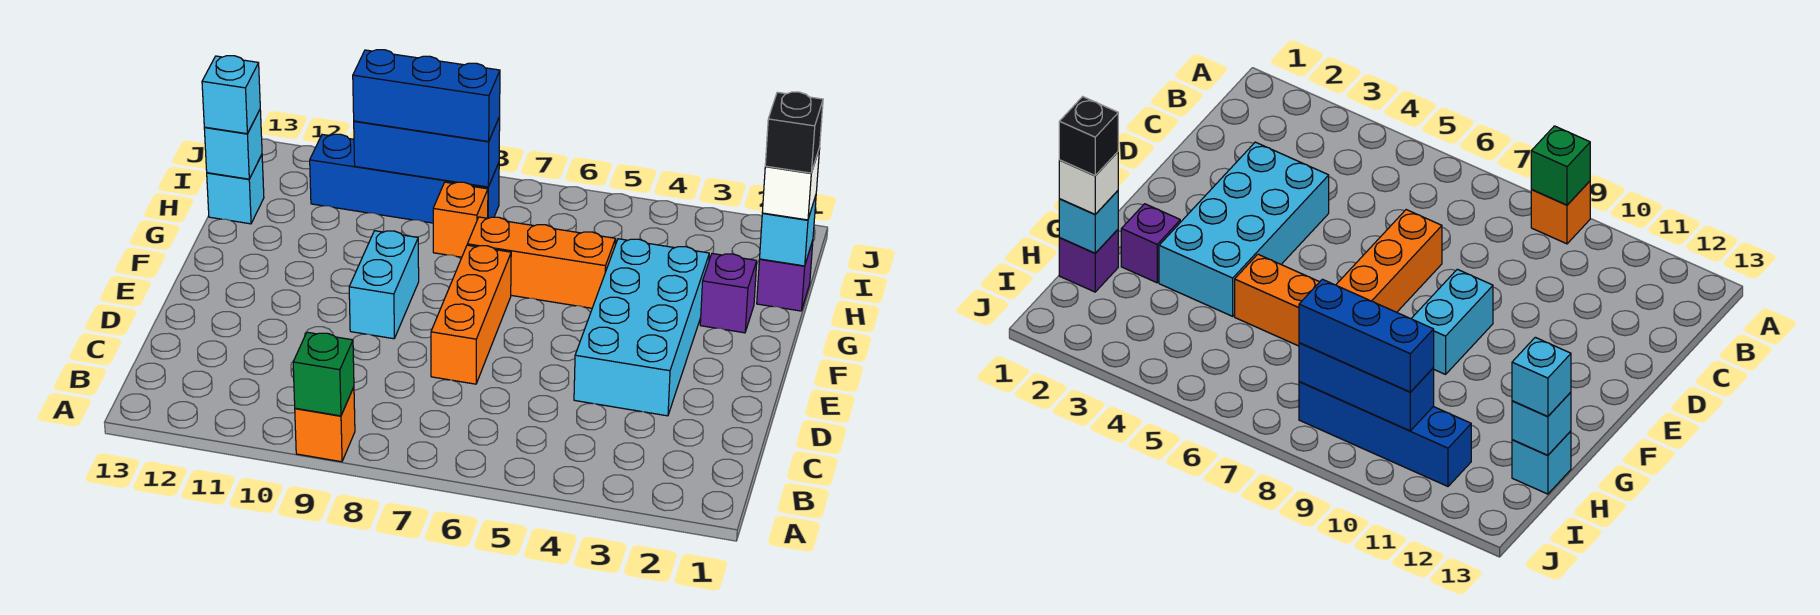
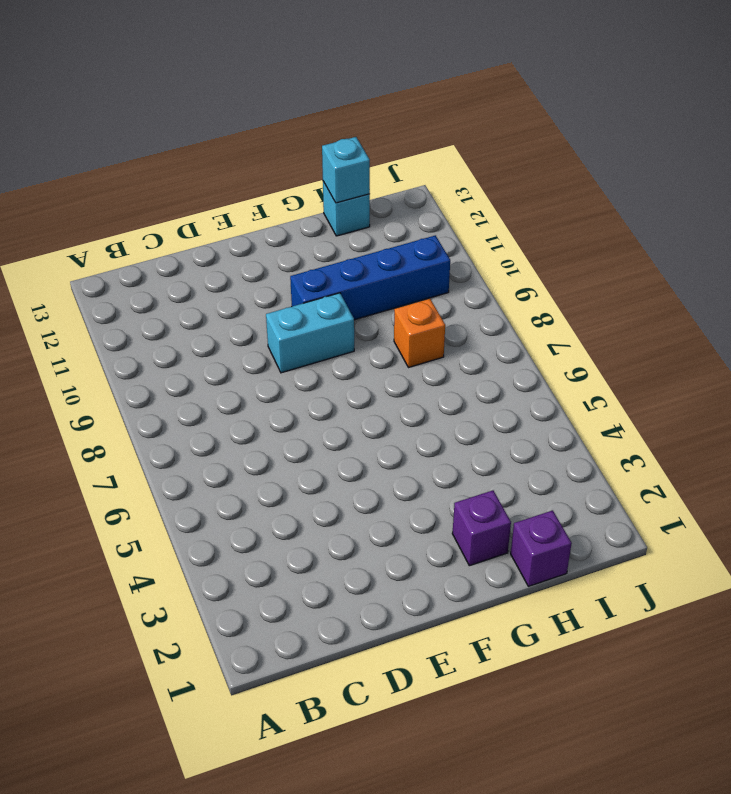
blue brick F10:I10 level 1 -> blue brick I8:I11 level 1
none -> orange brick A9 level 1
none -> cyan brick D3:G4 level 1
none -> orange brick D7:F7 level 1

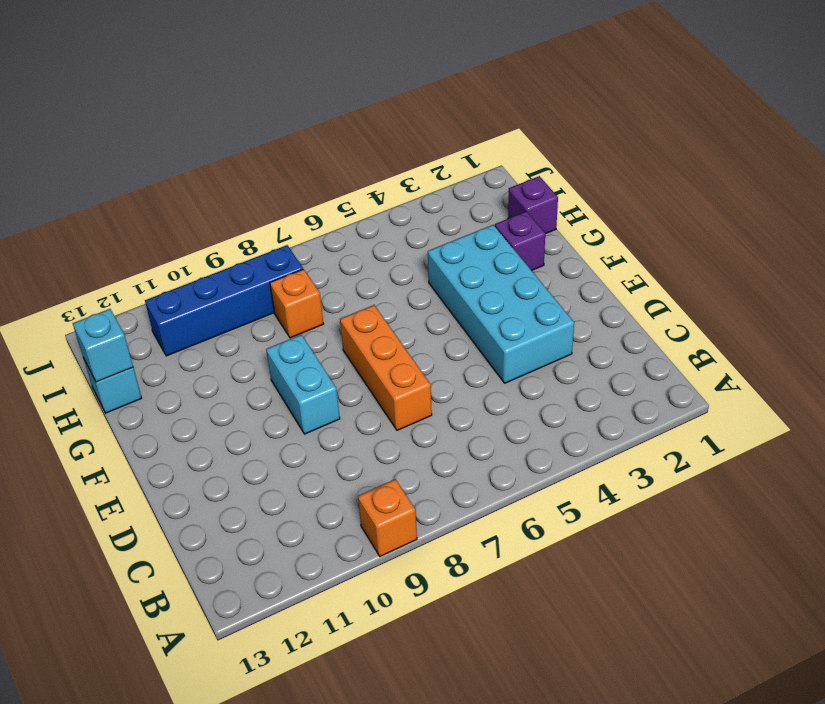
none -> orange brick G5:G7 level 1
none -> green brick A9 level 2
none -> cyan brick H1 level 2

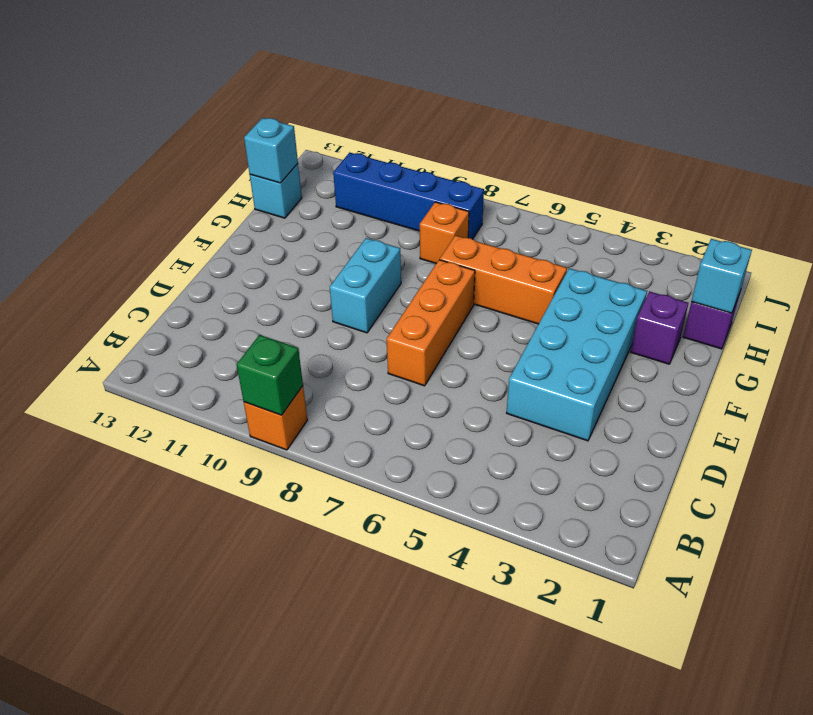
none -> blue brick I8:I10 level 2
none -> white brick H1 level 3
none -> cyan brick H13 level 3

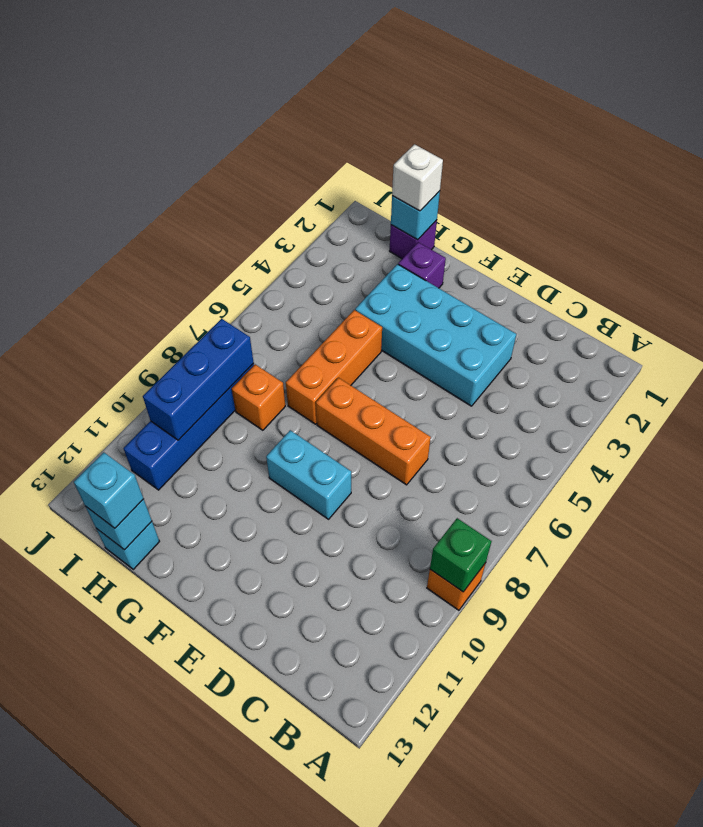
none -> blue brick I8:I10 level 3
none -> black brick H1 level 4

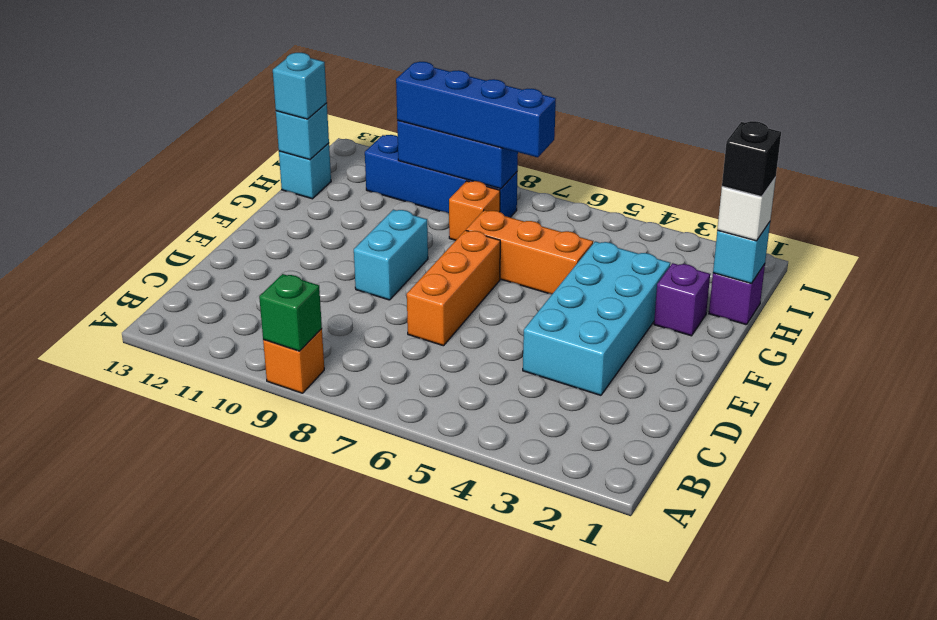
blue brick I7:I10 level 3 -> blue brick I8:I10 level 3

